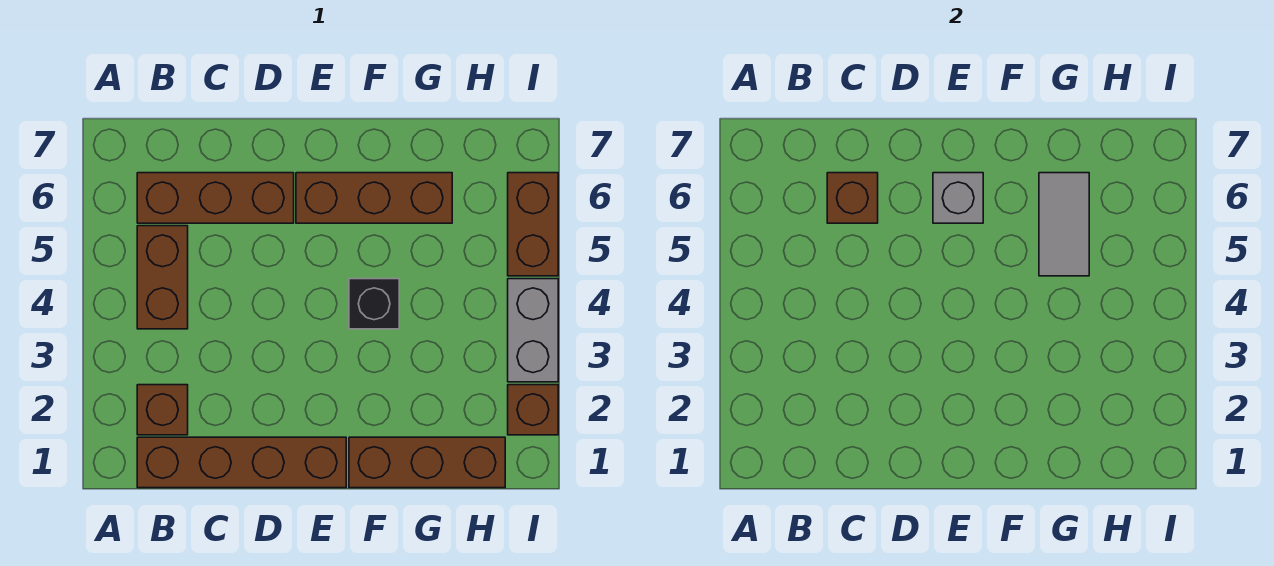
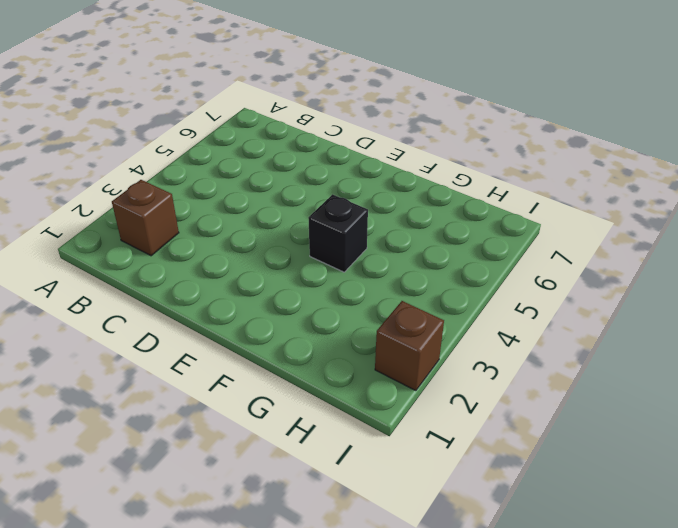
none -> brown brick B1:E1 level 1
none -> brown brick B4:B5 level 1
none -> brown brick B6:D6 level 1

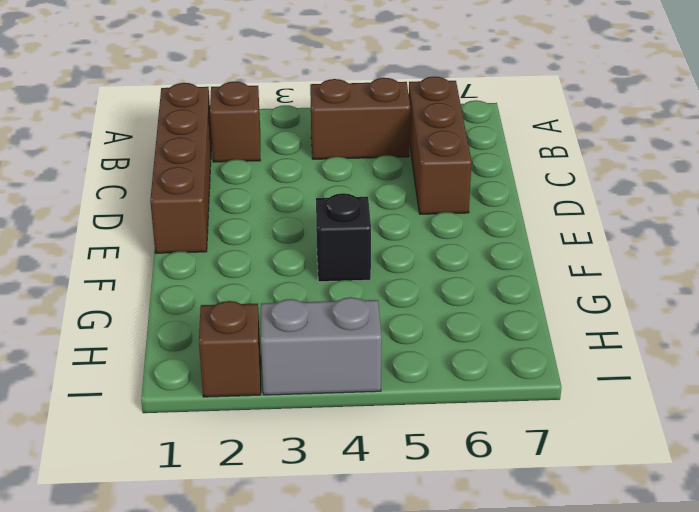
none -> brown brick E6:G6 level 1
none -> brown brick F1:H1 level 1
none -> brown brick I5:I6 level 1

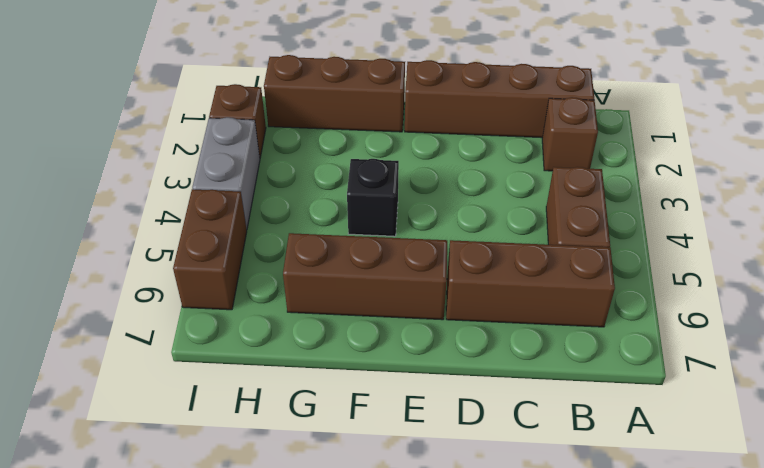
none -> brown brick C6 level 2
none -> grey brick E6 level 2
none -> grey tile G5:G6 level 2

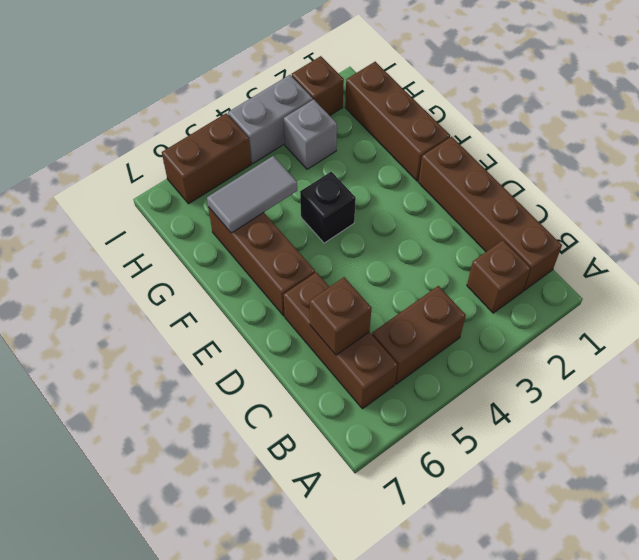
grey brick H3 level 1 -> grey brick E6 level 2

